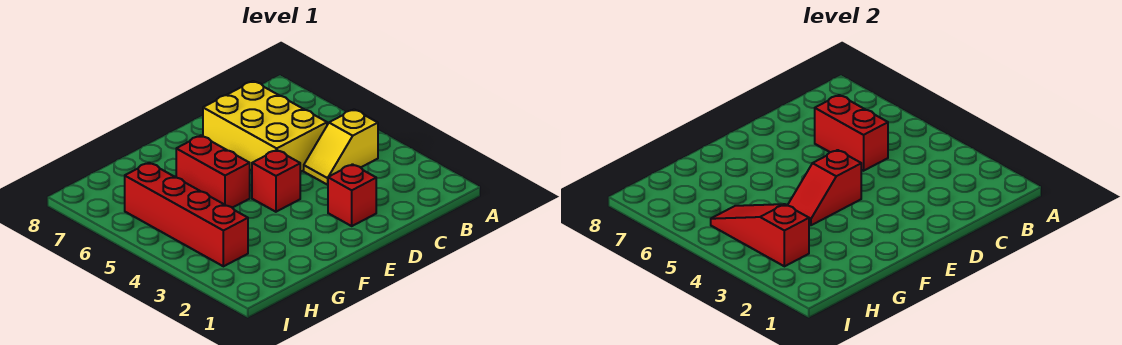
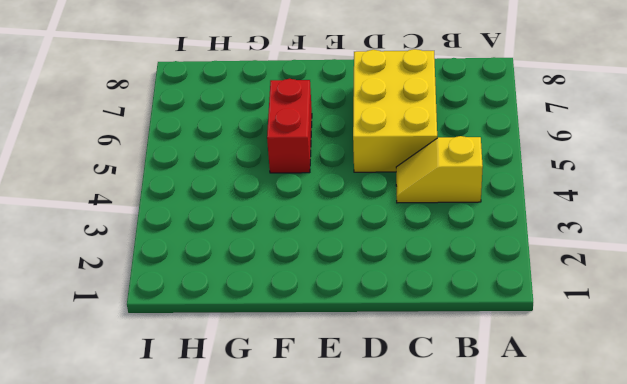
none -> red brick D2 level 1
none -> red brick E4 level 1

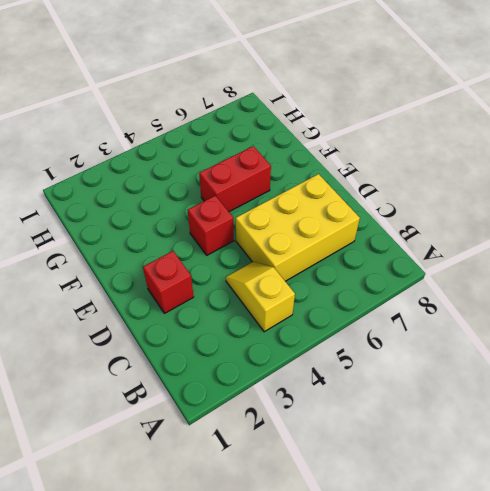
none -> red brick H3:H6 level 1
none -> red brick C5:C6 level 2

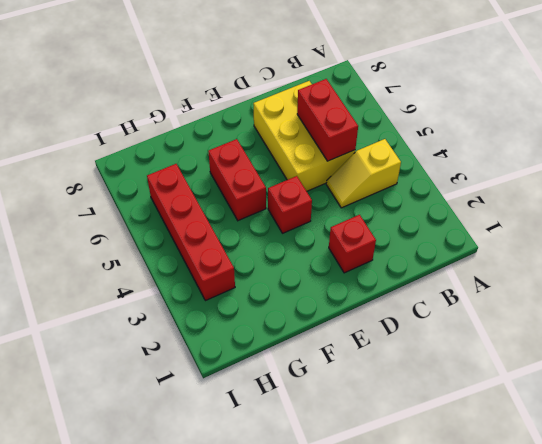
none -> red slope E4:F4 level 2 top E
none -> red slope H3:H5 level 2 top 3

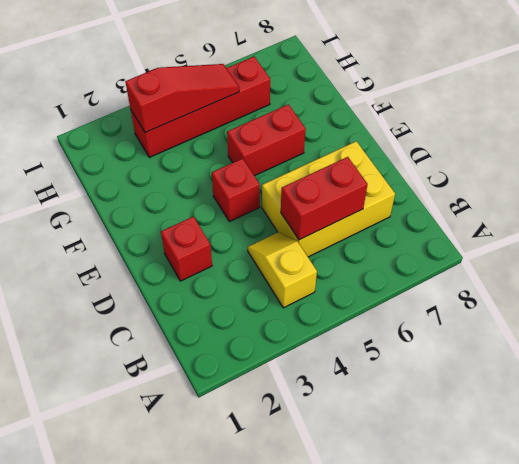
none -> red slope E4:F4 level 2 top E

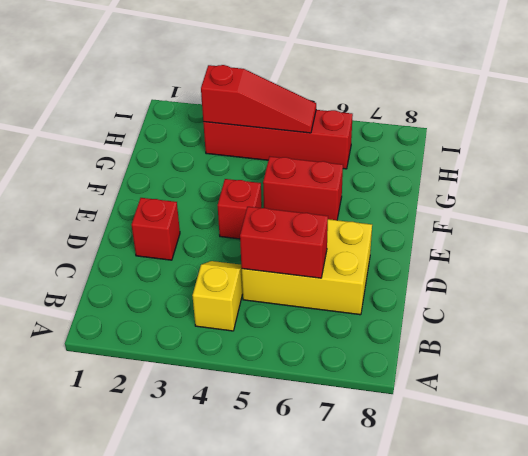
none -> red slope E4:F4 level 2 top E

